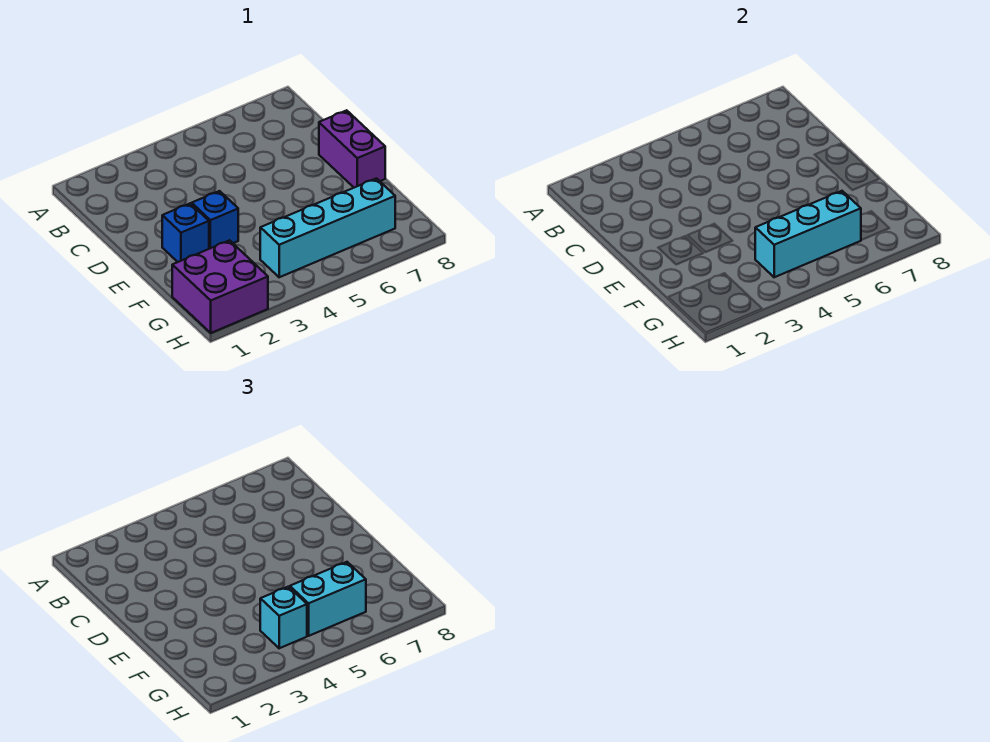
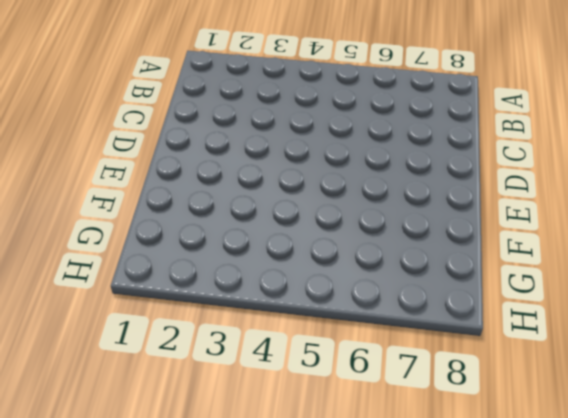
none -> purple brick D8:E8 level 1
none -> blue brick E2 level 1

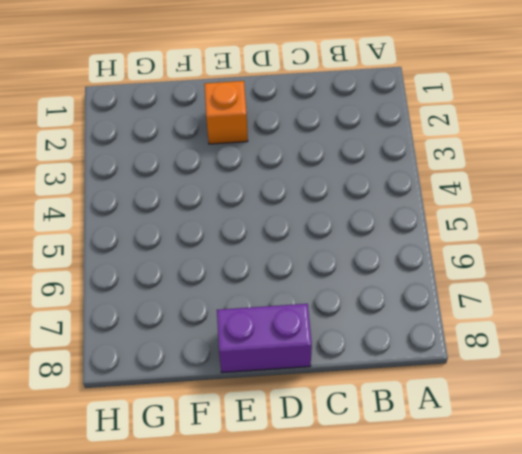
orange brick E2 level 1 -> blue brick E2 level 1
none -> blue brick E3 level 1
none -> purple brick G1:H2 level 1

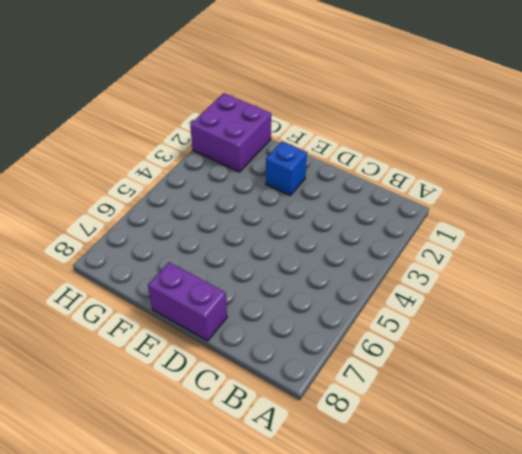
none -> blue brick E3 level 1
none -> cyan brick G4:G7 level 1

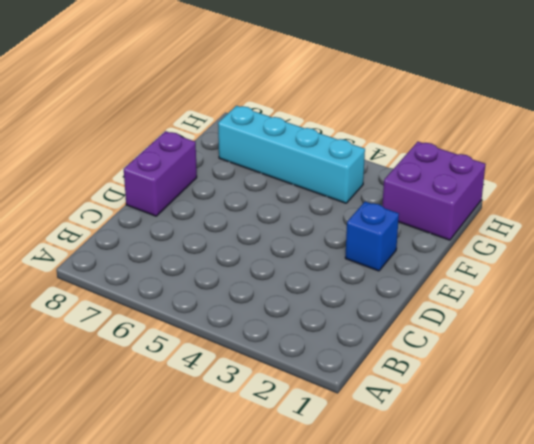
none -> blue brick E3 level 1
none -> cyan brick G4:G6 level 2

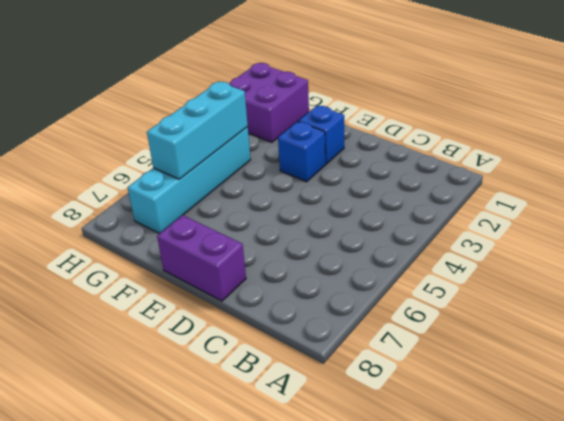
none -> cyan brick G4 level 3
none -> cyan brick G5:G6 level 3

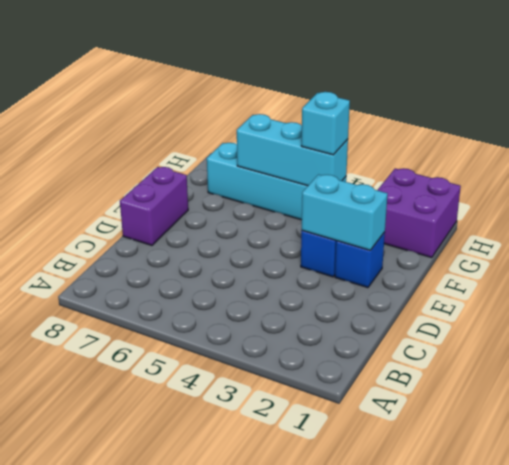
cyan brick E2:E3 level 2 -> cyan brick G5:G6 level 3

